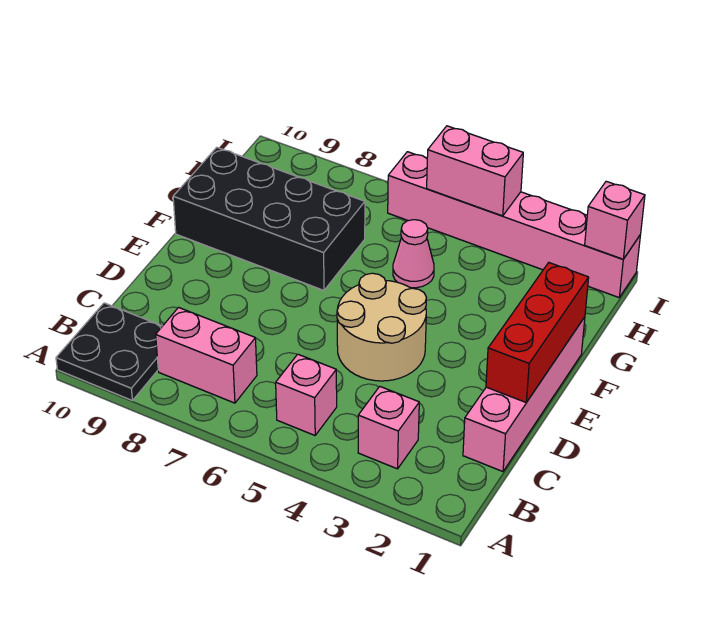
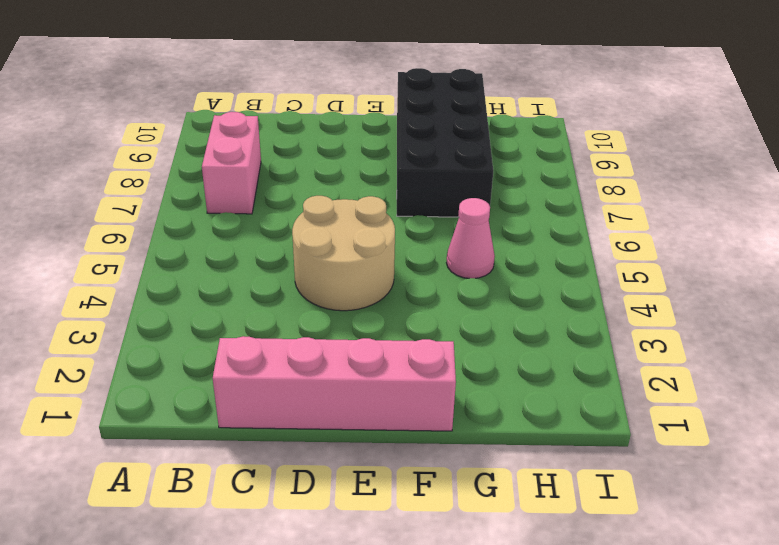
none -> black plate A9:B10 level 1
none -> pink brick B3 level 1
none -> pink brick B5 level 1

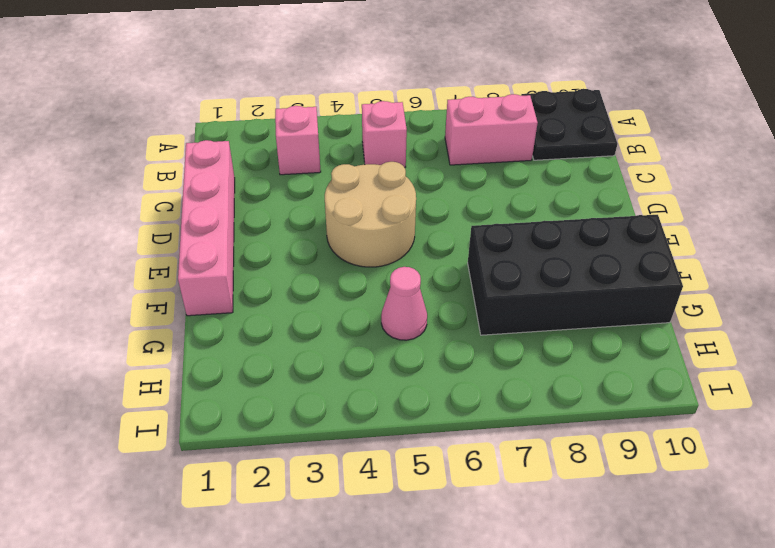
none -> pink brick I1:I6 level 1
none -> red brick D1:F1 level 2
none -> pink brick I1 level 2

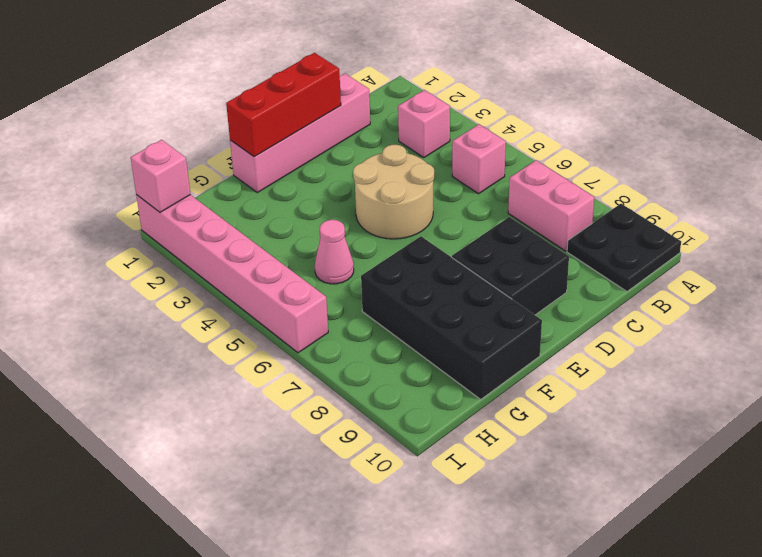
black brick D8:E9 level 1 -> none
none -> pink brick I4:I5 level 2

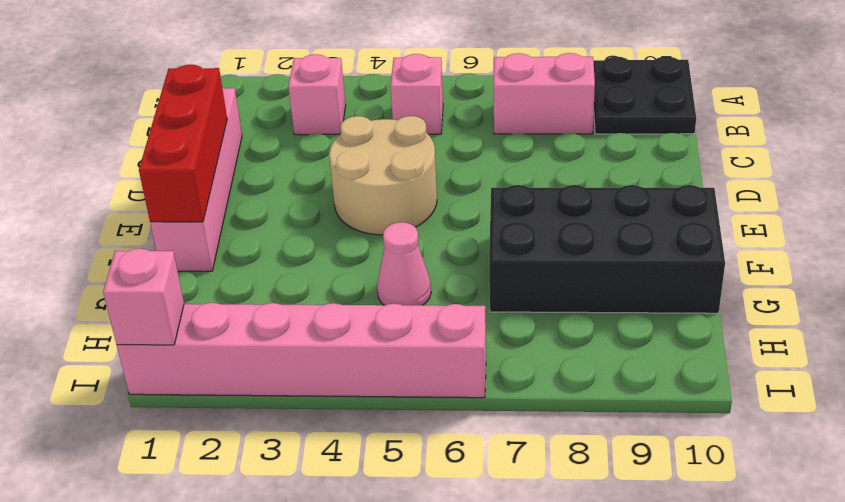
none -> pink brick I4:I5 level 2

